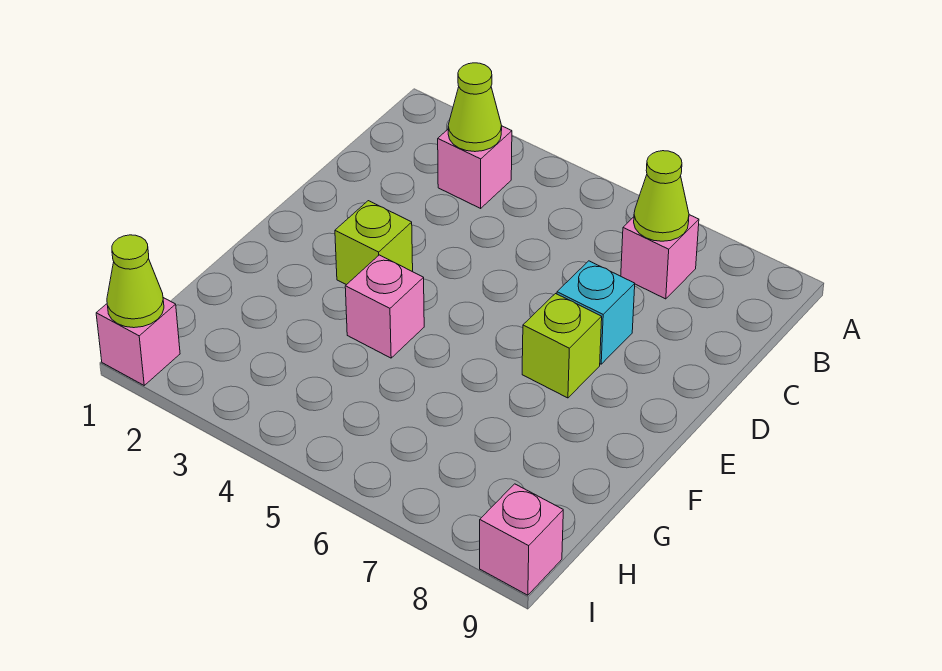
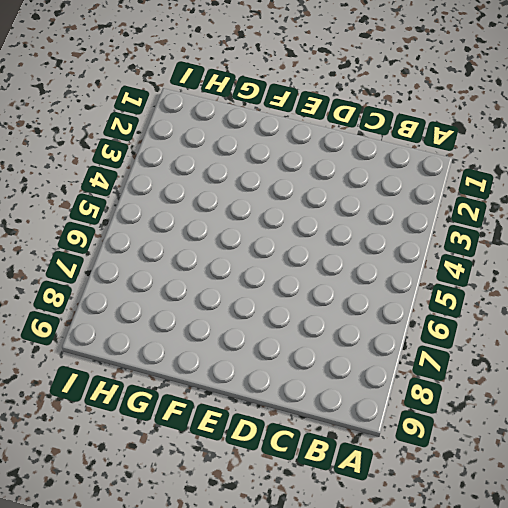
none -> pink brick B3 level 1
none -> pink brick B7 level 1

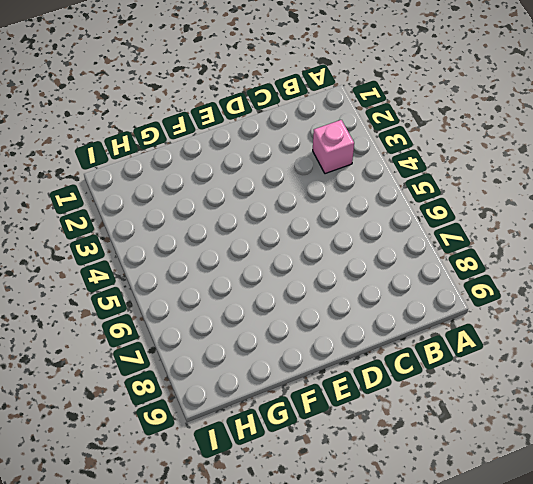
none -> pink brick B7 level 1
none -> cyan brick D7 level 1

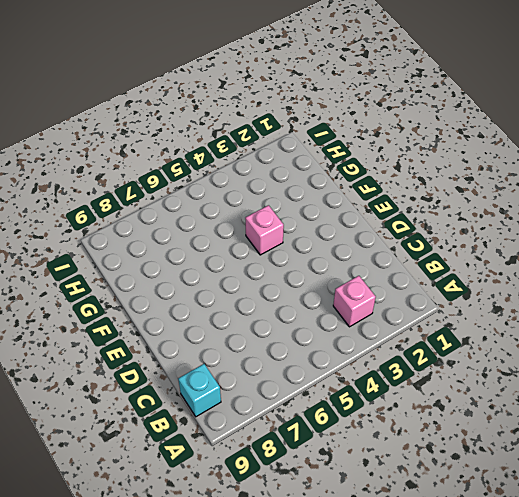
cyan brick B9 level 1 -> cyan brick D7 level 1
none -> pink brick B7 level 1
none -> lime brick E3 level 1

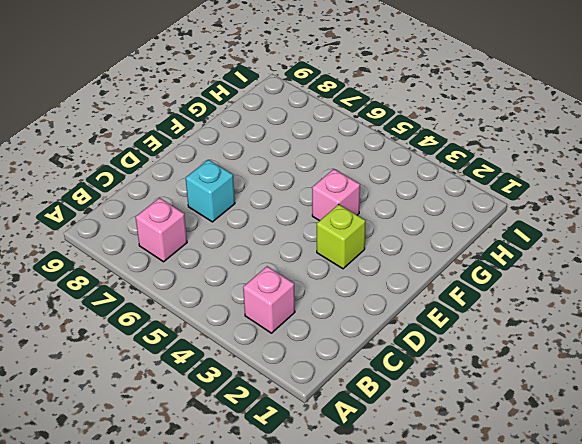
none -> lime brick E7 level 1
none -> pink brick I1 level 1

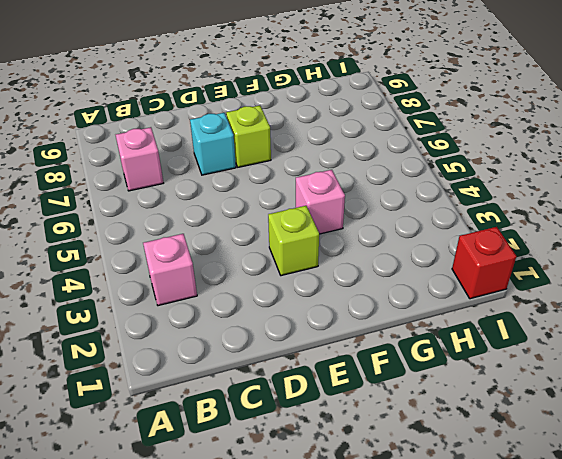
red brick I1 level 1 -> pink brick I1 level 1
none -> pink brick I9 level 1
none -> lime cone B3 level 2

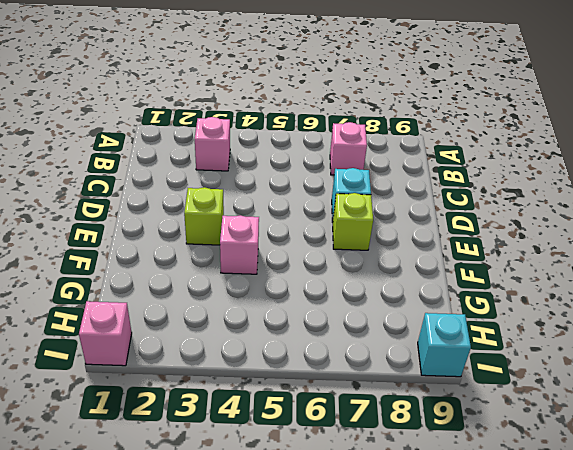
cyan brick I9 level 1 -> pink brick I9 level 1
none -> lime cone B3 level 2
none -> lime cone B7 level 2

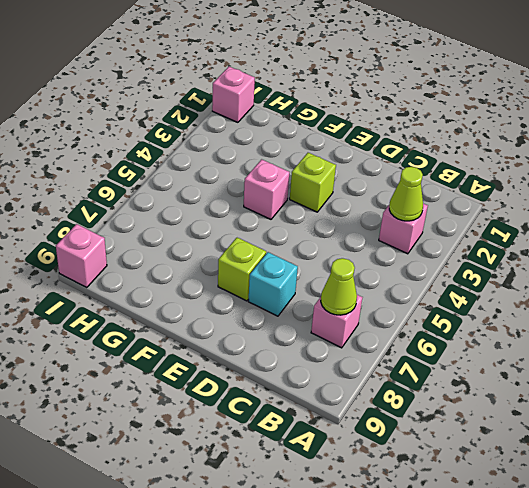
none -> lime cone I1 level 2

